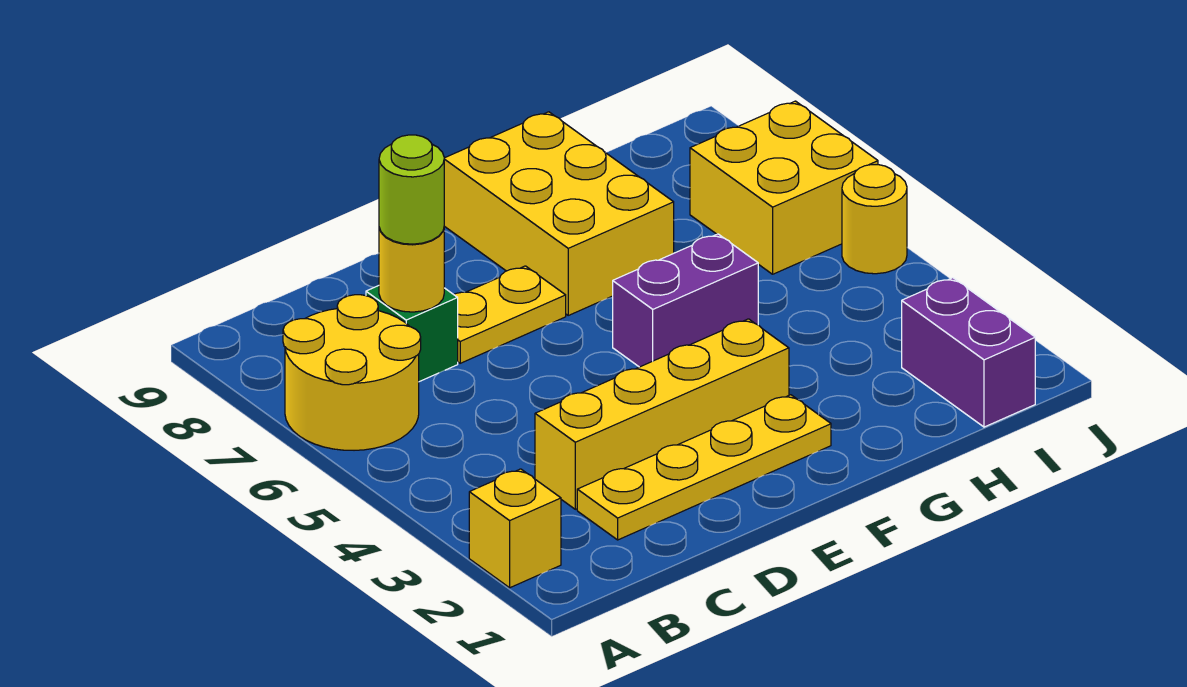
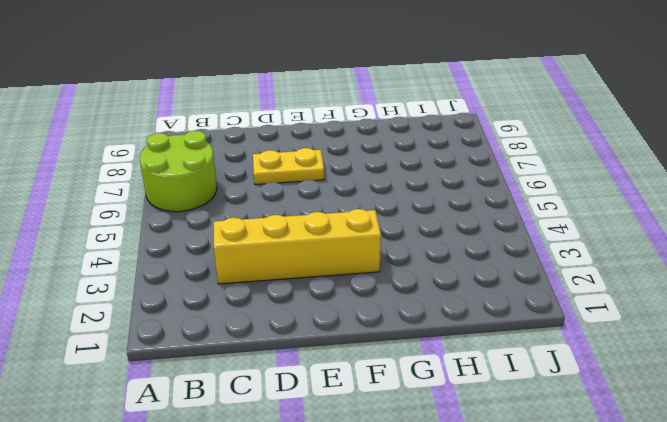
lime round brick A6:B7 level 1 -> yellow round brick A6:B7 level 1
none -> yellow brick A2 level 1
none -> yellow plate C2:F2 level 1
none -> green brick C7 level 1

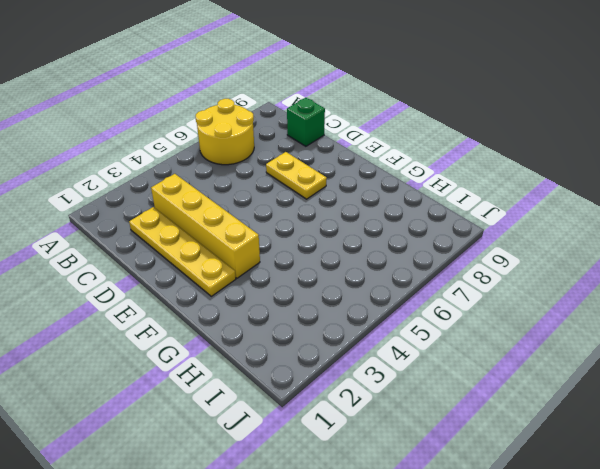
green brick C9 level 1 -> green brick C7 level 1
none -> yellow brick A2 level 1
none -> purple brick F5:G5 level 1
none -> yellow brick F7:G9 level 1

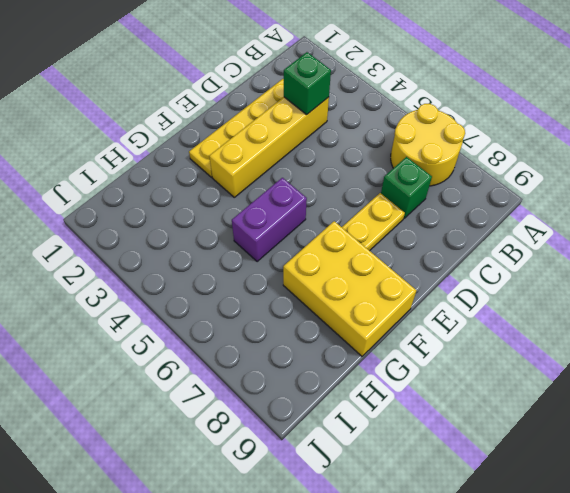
green brick C3 level 2 -> none
none -> yellow brick A2 level 1
none -> purple brick I1:I2 level 1
none -> yellow brick I6:J7 level 1

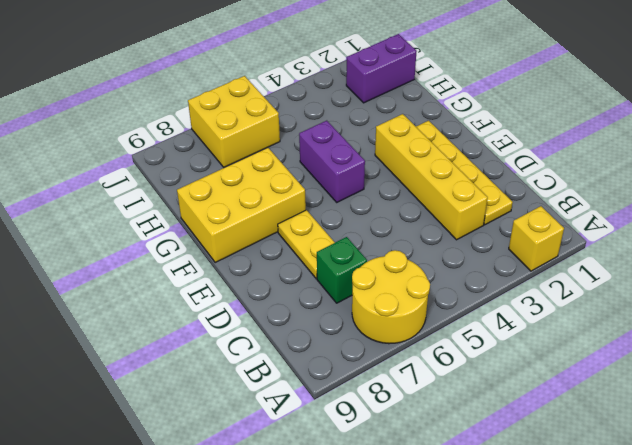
none -> yellow round brick J5 level 1
none -> yellow round brick C7 level 2
none -> lime round brick C7 level 3

